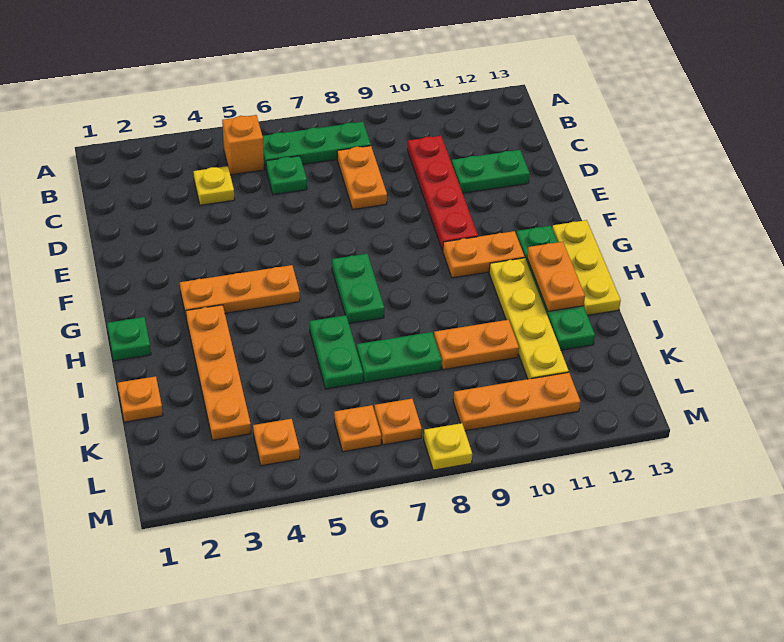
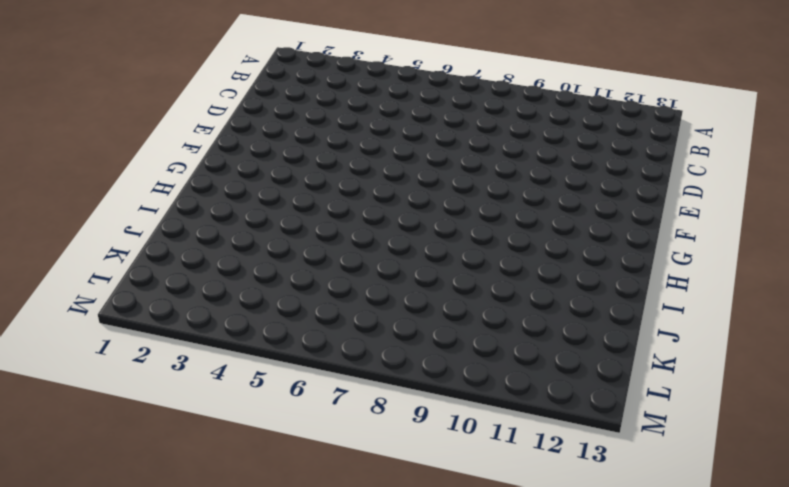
none -> orange brick B5 level 1
none -> green plate B6:B8 level 1
none -> yellow plate C4 level 1

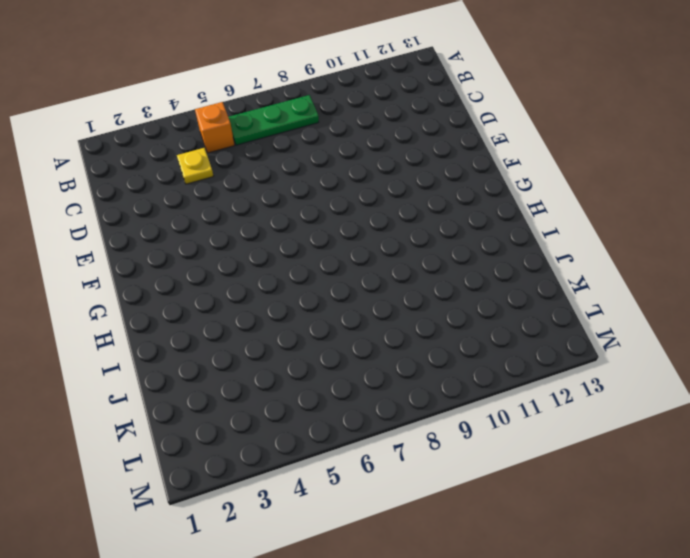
none -> green plate C6 level 1
none -> orange plate C8:D8 level 1
none -> red plate C10:F10 level 1

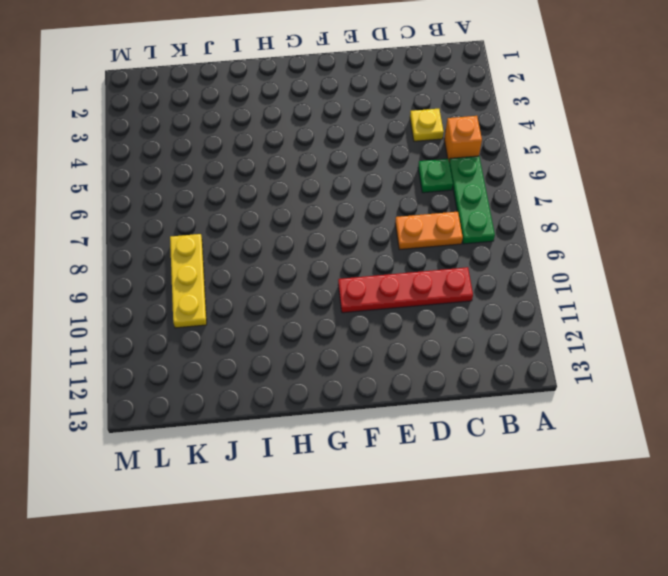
yellow plate K8:K10 level 1 -> yellow plate G13:I13 level 1
none -> green plate D11:D12 level 1
none -> orange plate G3:G5 level 1
none -> green plate G7:H7 level 1

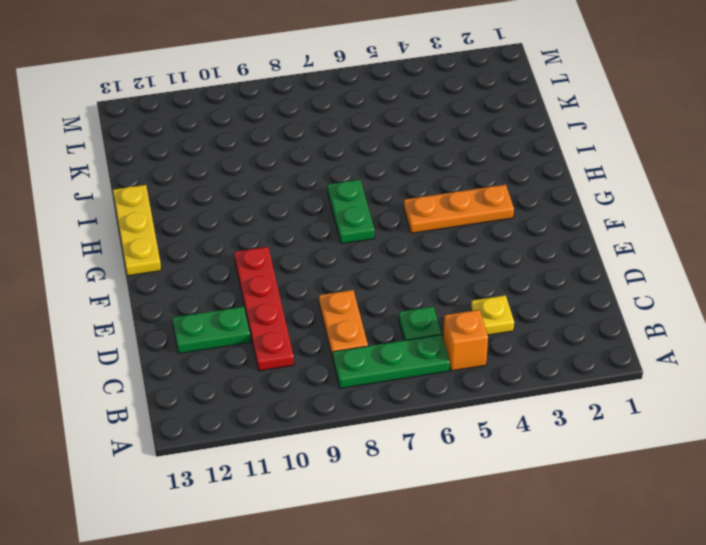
none -> orange plate G10:G11 level 1
none -> green plate G12:J12 level 1
none -> green plate H1 level 1

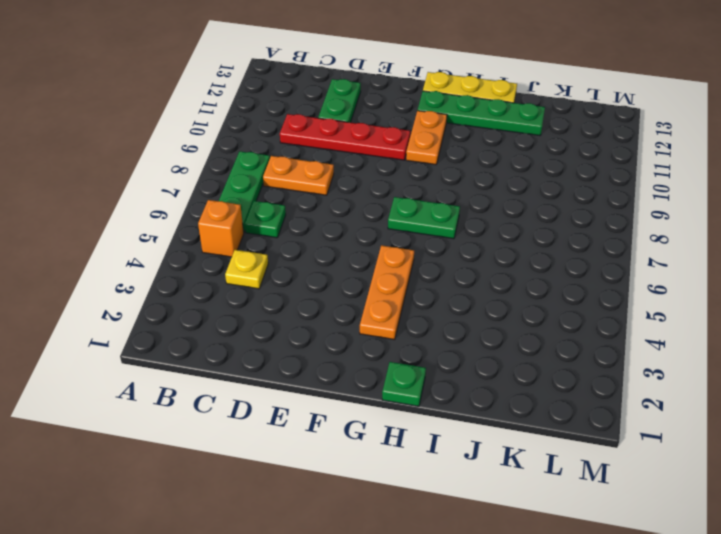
none -> orange plate H3:K3 level 1
none -> yellow plate H11:K11 level 1
none -> green plate I6:J6 level 1

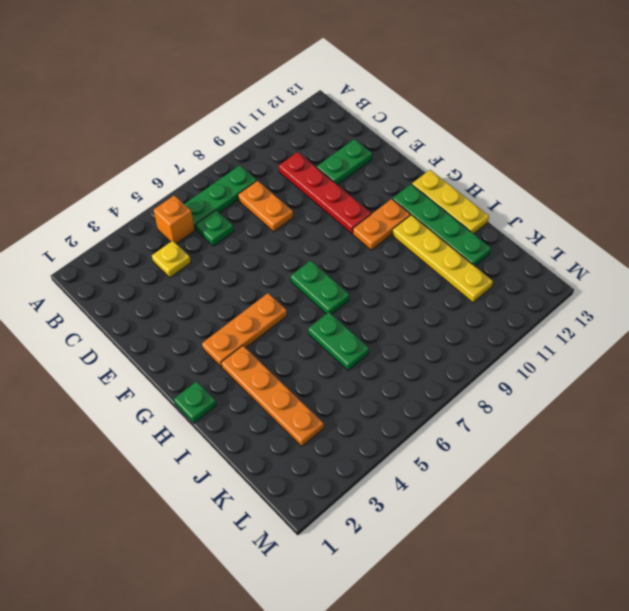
none -> orange plate J1 level 1
none -> green plate J7:J8 level 1
none -> orange plate J9:J10 level 1

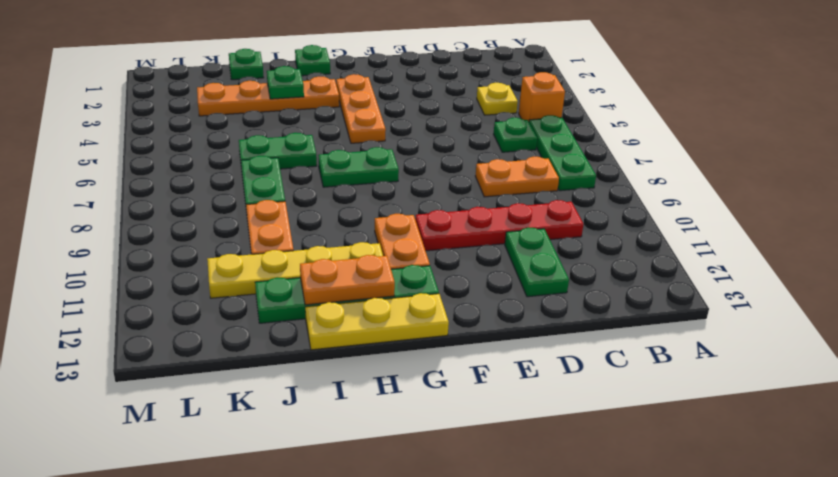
green plate I3 level 2 -> none
green plate J1 level 1 -> orange plate J1 level 1
none -> orange plate L4 level 1
none -> orange plate L6 level 1
none -> orange plate L7 level 1

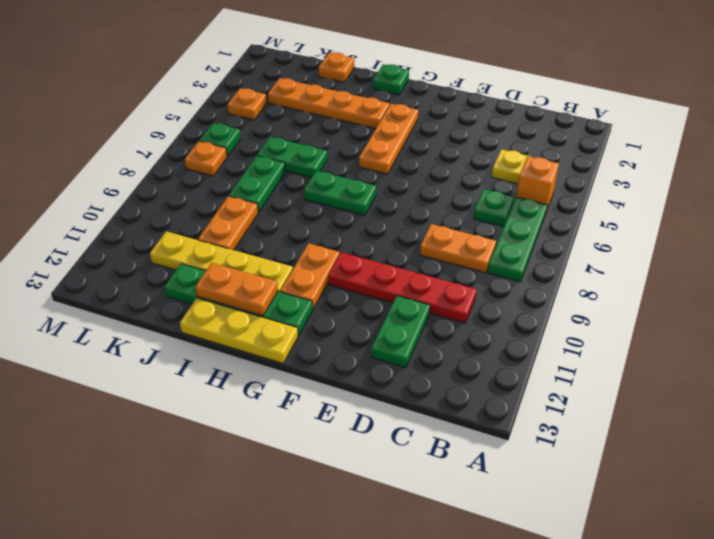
green plate L6 level 1 -> orange plate L6 level 1
none -> orange plate L9:L11 level 1
none -> yellow plate M8 level 1

